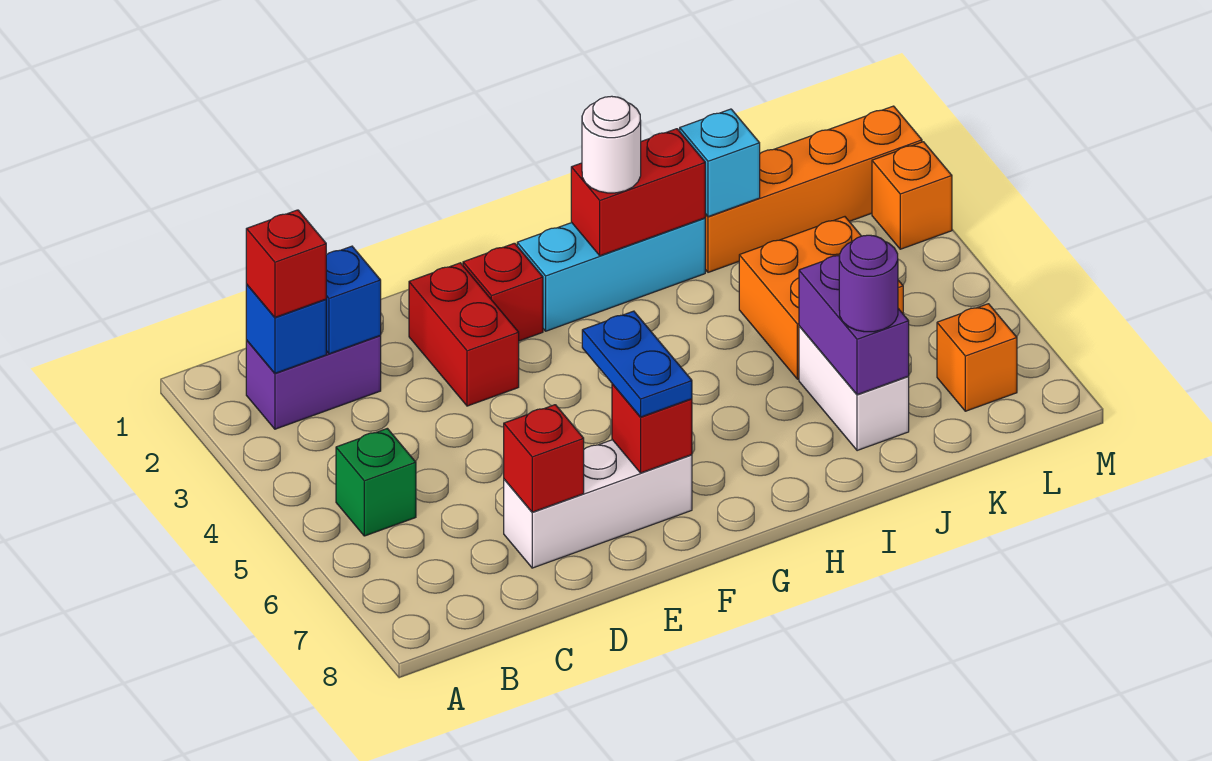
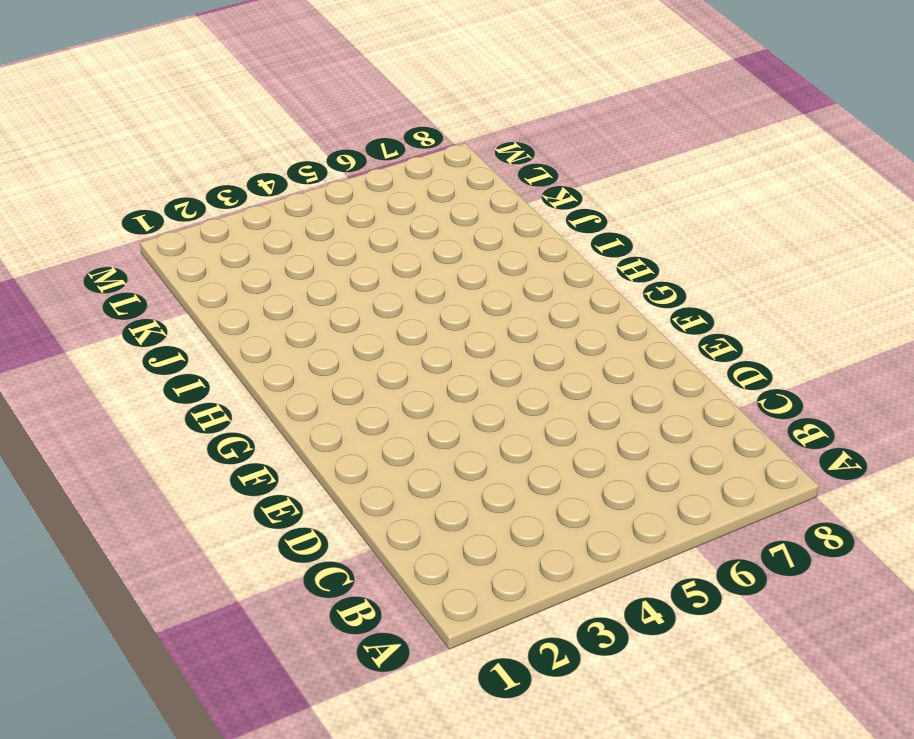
none -> purple brick B2:C2 level 1
none -> green brick B5 level 1
none -> white brick D7:F7 level 1

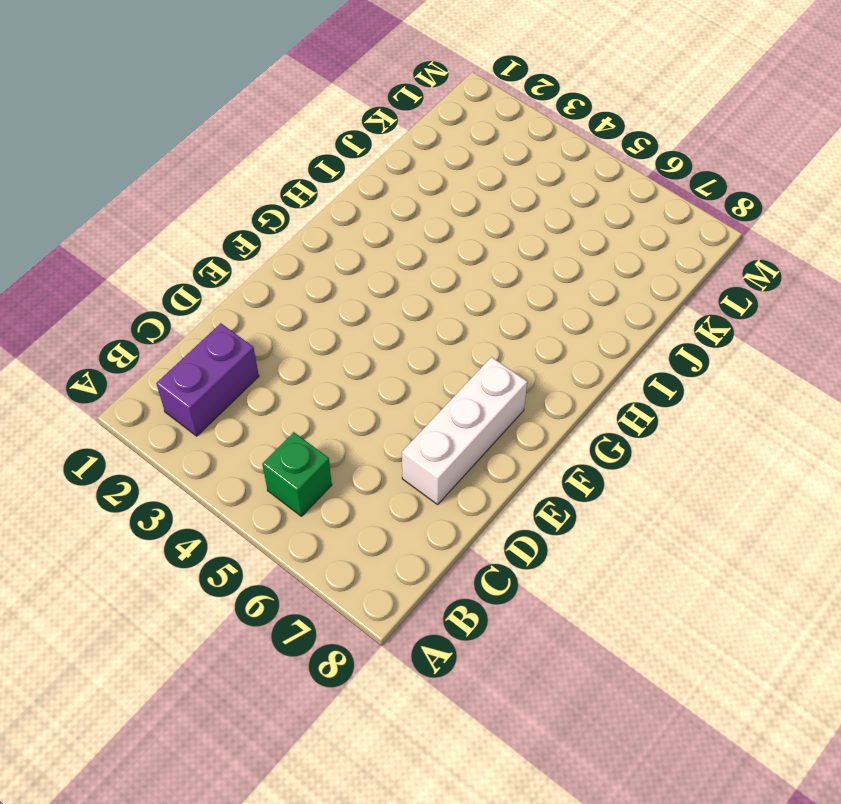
none -> red brick E2:E3 level 1
none -> red brick F2 level 1
none -> cyan brick G2:I2 level 1

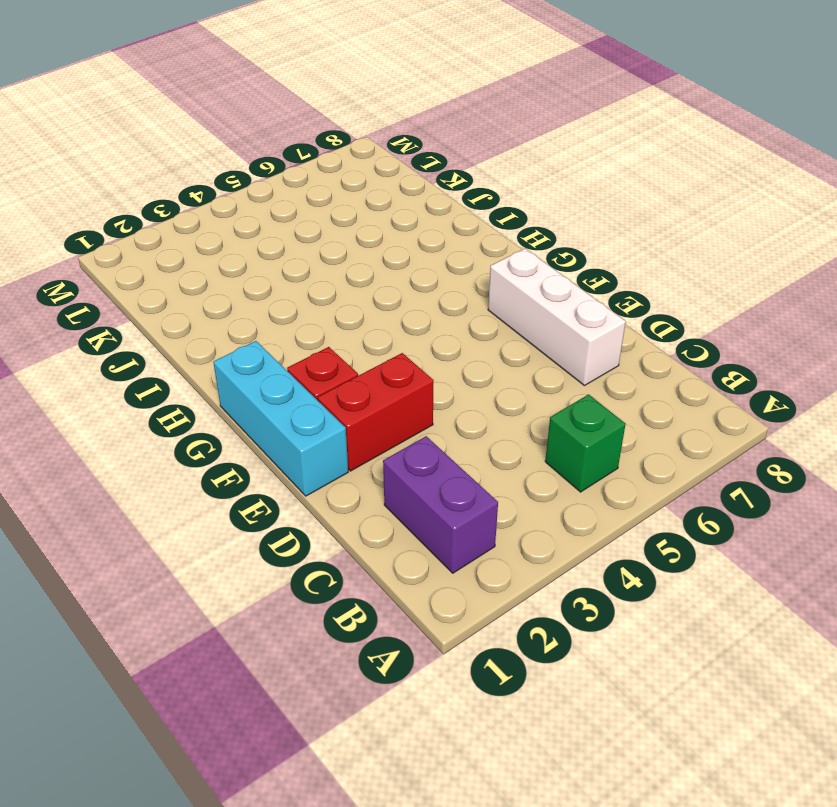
cyan brick E1:G1 level 1 -> cyan brick G2:I2 level 1
none -> orange brick J2:M2 level 1
none -> orange brick J4:K5 level 1
none -> white brick J6:J7 level 1

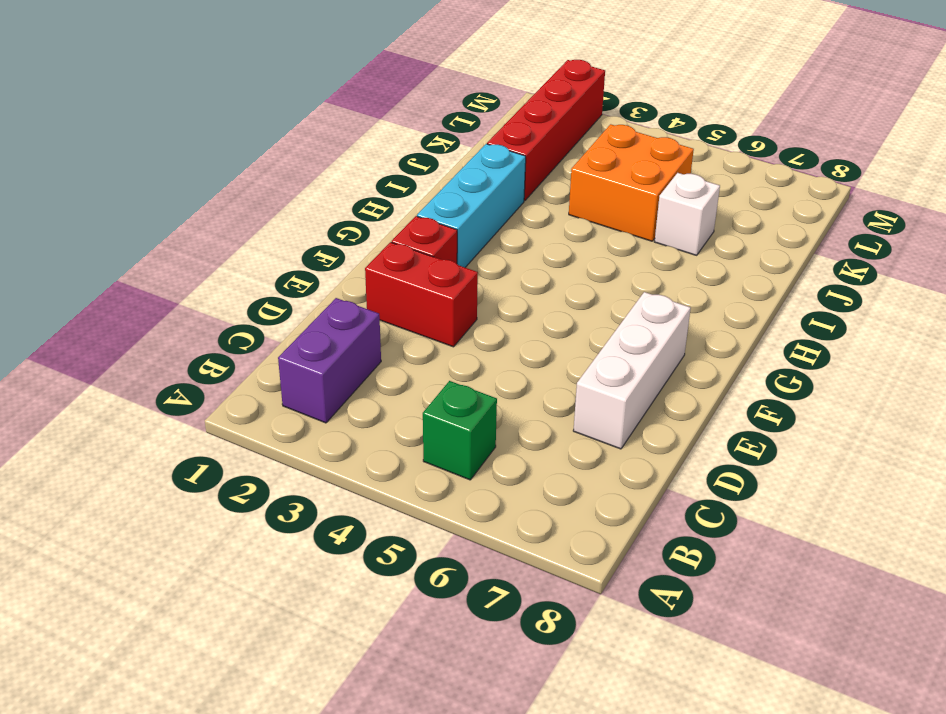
red brick J2:M2 level 1 -> orange brick J2:M2 level 1
white brick J6 level 1 -> white brick J6:J7 level 1
none -> orange brick L7 level 1
none -> orange brick M3 level 1
none -> blue brick B2 level 2

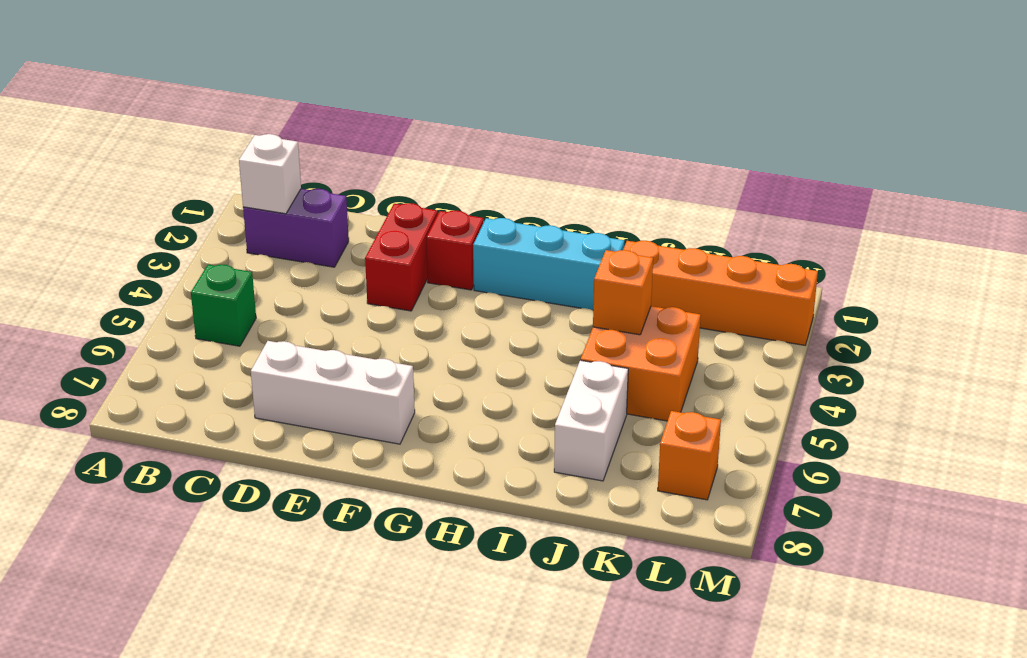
white brick B2 level 2 -> blue brick B2 level 2
orange brick J4 level 2 -> orange brick M3 level 1
none -> blue brick C2 level 2
none -> red brick D7 level 2
none -> red brick F7 level 2

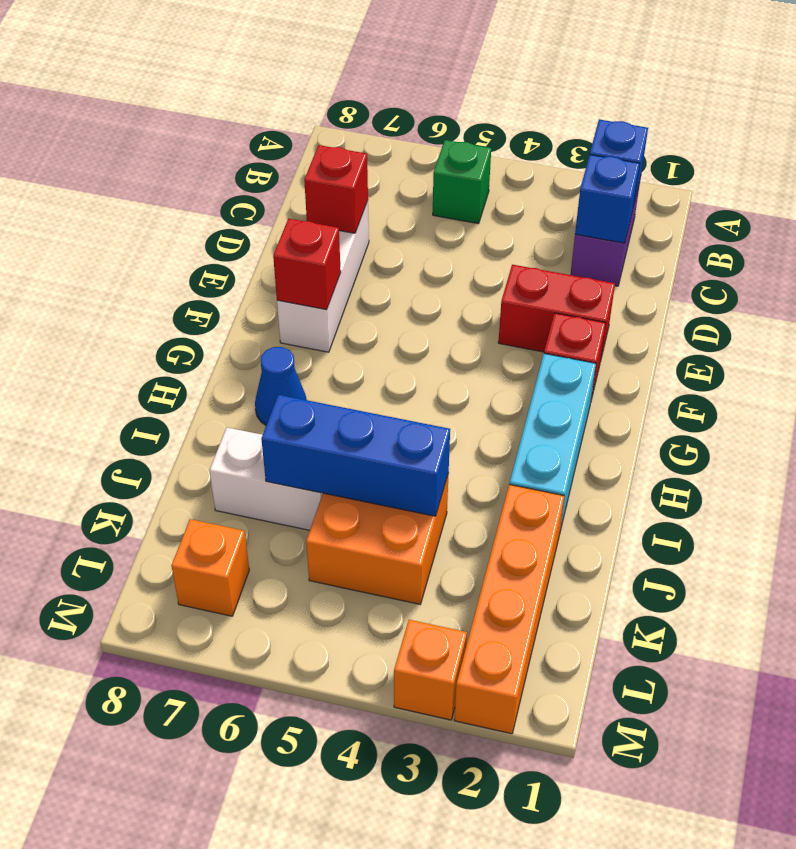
blue cone H7 level 1 -> none
blue brick J4:J6 level 2 -> purple brick J6:J7 level 2
none -> red brick H2:I2 level 2
none -> cyan brick J2 level 2
none -> red brick B2 level 3

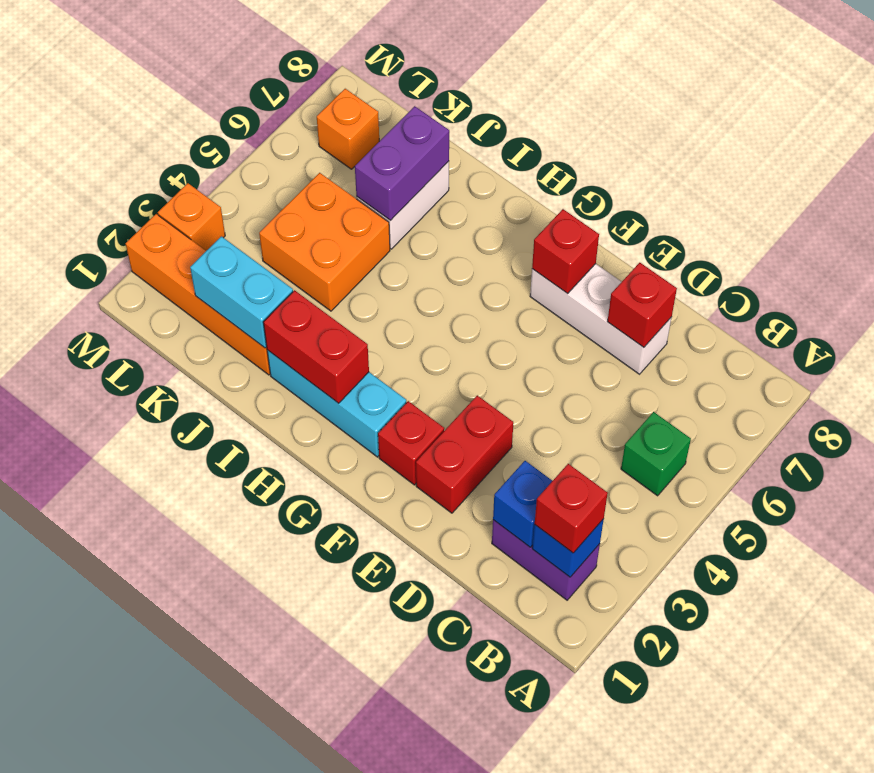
cyan brick J2:K2 level 2 -> cyan brick J2 level 2
none -> blue plate F6:F7 level 3
none -> white round brick H2 level 3
none -> purple round brick J7 level 3

